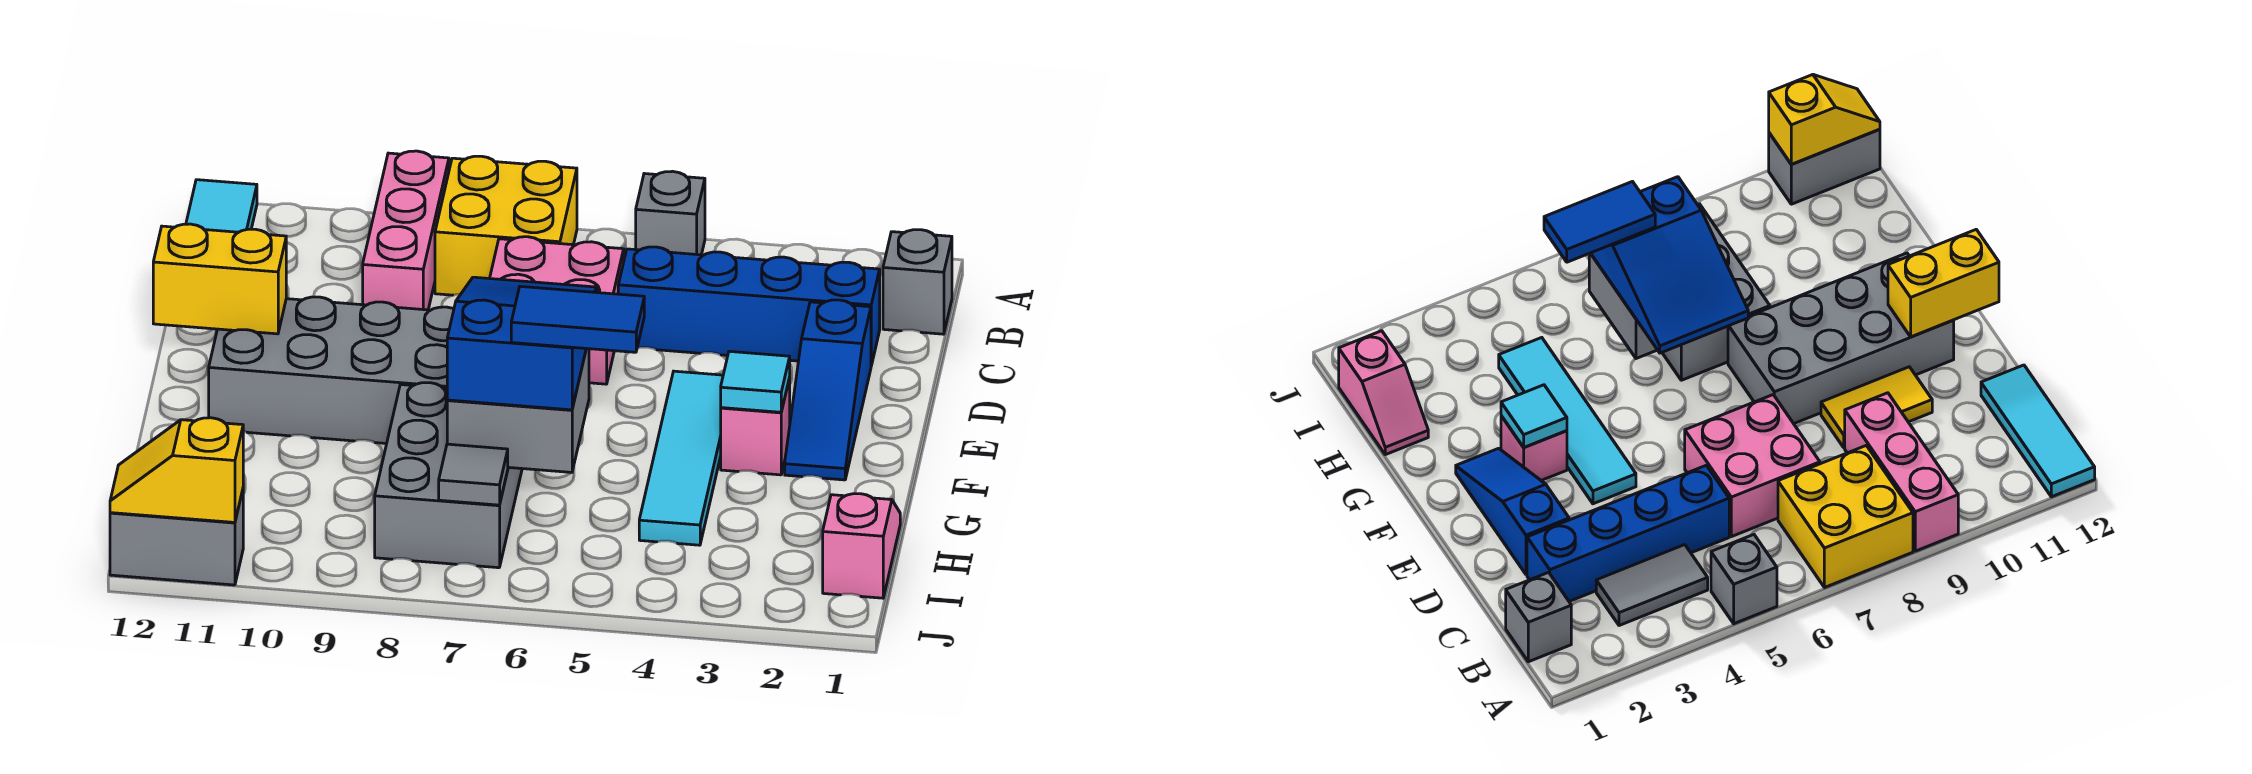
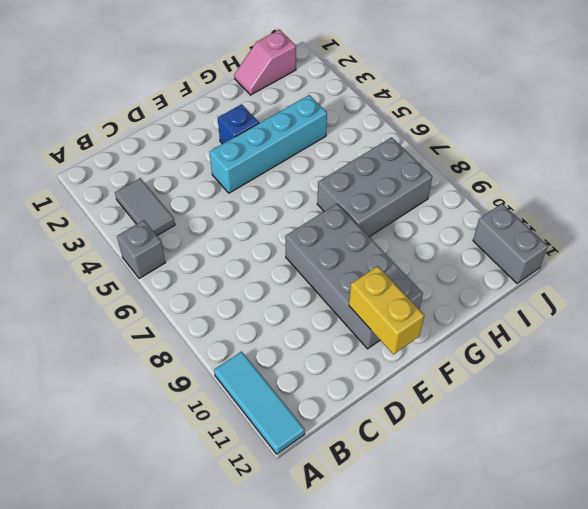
cyan tile A10:A12 level 1 -> cyan tile A12:C12 level 1
cyan brick E4:H4 level 1 -> cyan tile E4:H4 level 1
blue brick F3 level 1 -> pink brick F3 level 1
none -> yellow brick A7:B8 level 1
none -> pink brick A9:C9 level 1
none -> grey brick B1 level 1

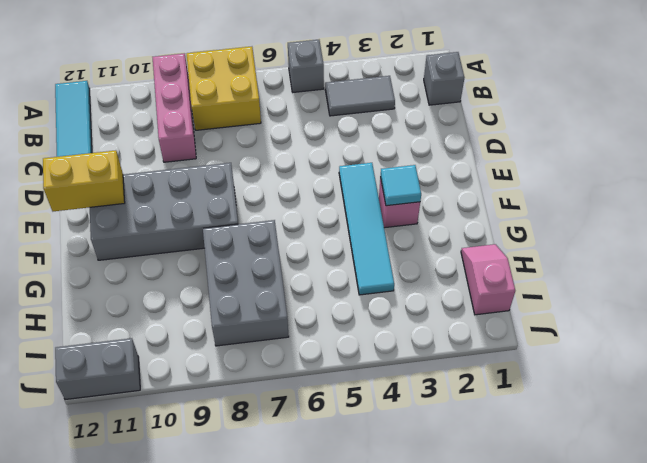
none -> blue brick C2:C5 level 1
none -> pink brick C6:D7 level 1
none -> blue slope D2:F2 level 1 top D

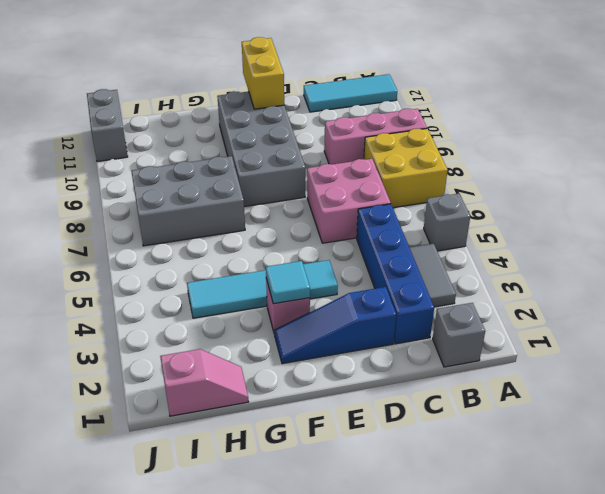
none -> yellow tile D9:D10 level 1
none -> grey brick G6:H7 level 2
none -> grey tile I7 level 2

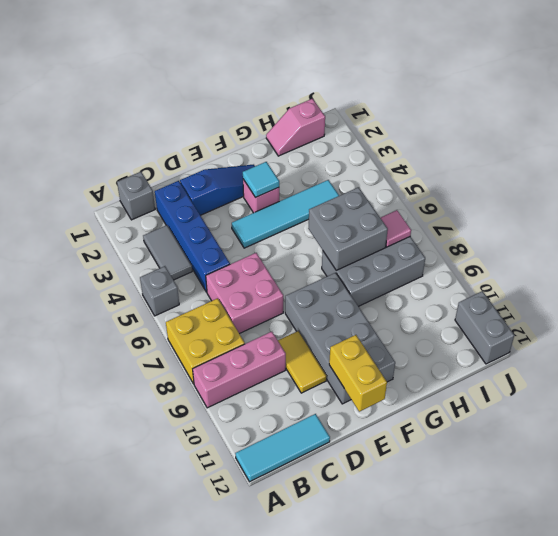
pink tile I7 level 2 -> grey tile I7 level 2
none -> yellow slope J11:J12 level 2 top 11
none -> blue slope F6:H7 level 3 top H
none -> blue tile H5:H6 level 4

